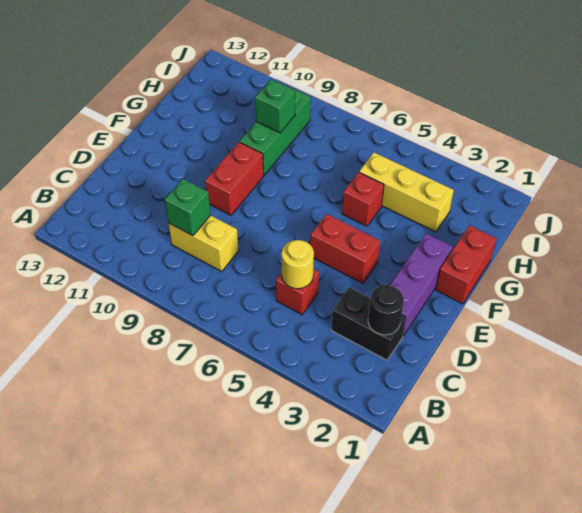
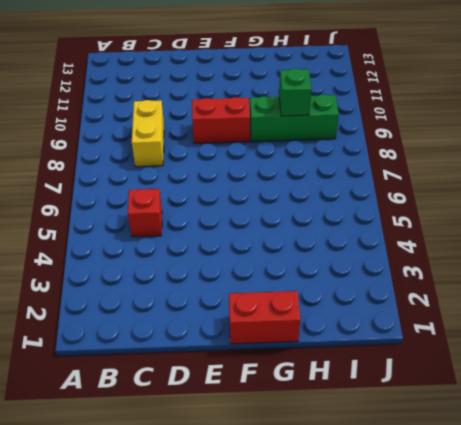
none -> black brick C2:C3 level 1
none -> purple brick D2:F2 level 1
none -> red brick E4:E5 level 1

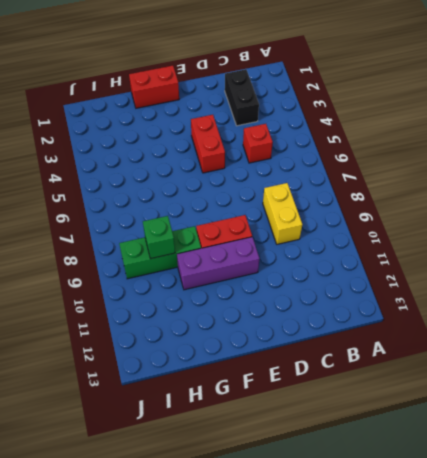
purple brick E10:G10 level 1 -> purple brick D2:F2 level 1
none -> red brick G5 level 1
none -> yellow brick H3:H5 level 1
none -> black round brick C2 level 2

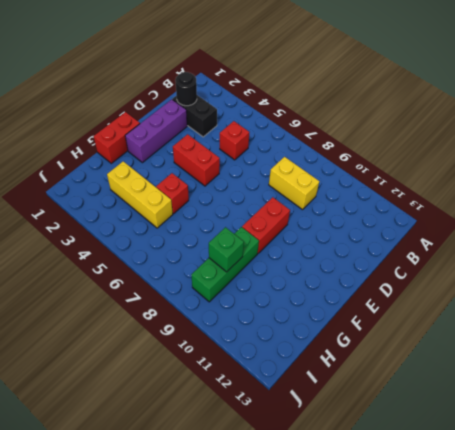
none -> yellow round brick C5 level 2
none -> green brick C9 level 2

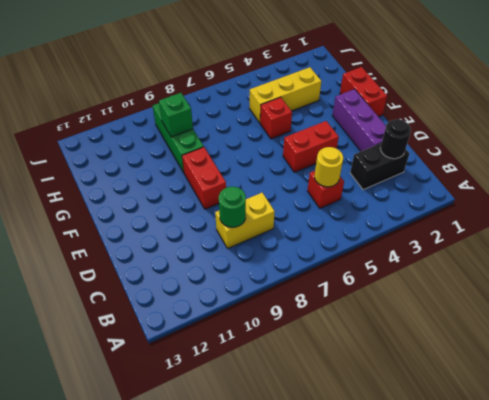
green round brick C9 level 2 -> green brick C9 level 2

